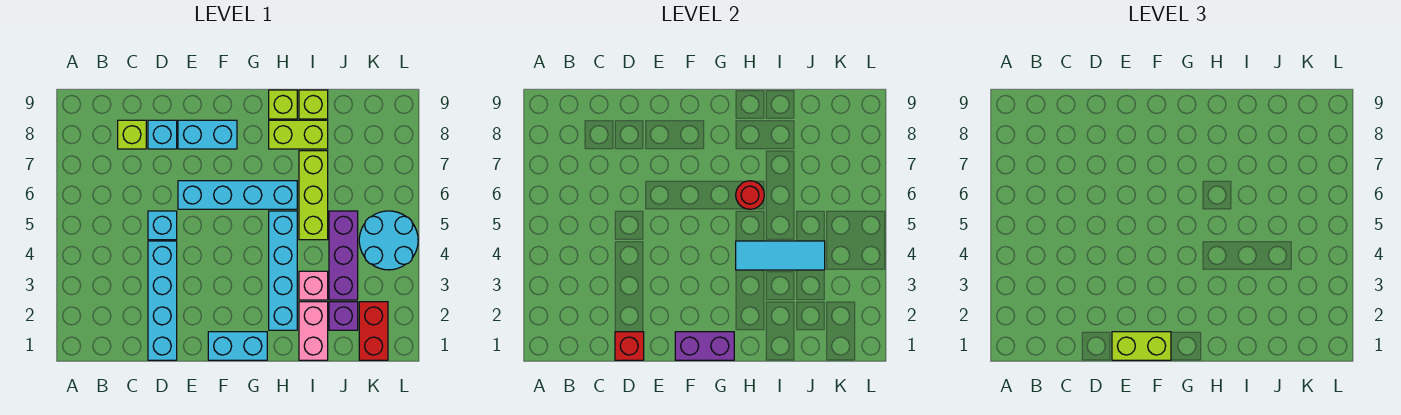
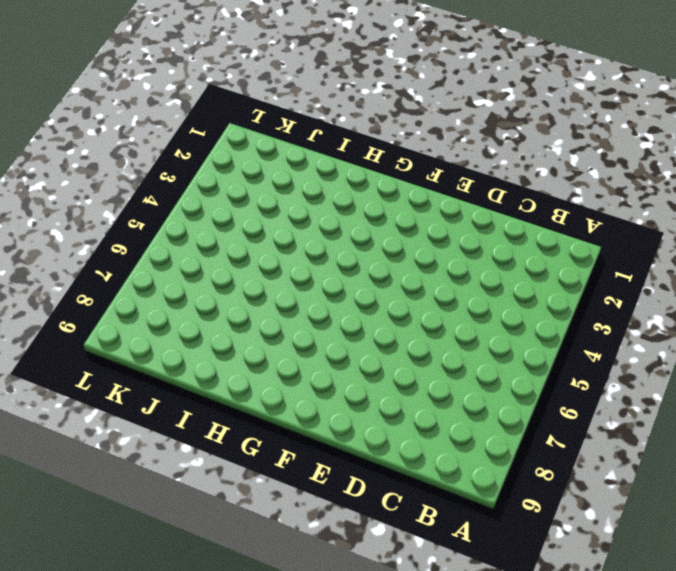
none -> lime brick C8 level 1
none -> cyan brick D1:D4 level 1
none -> cyan brick D5 level 1

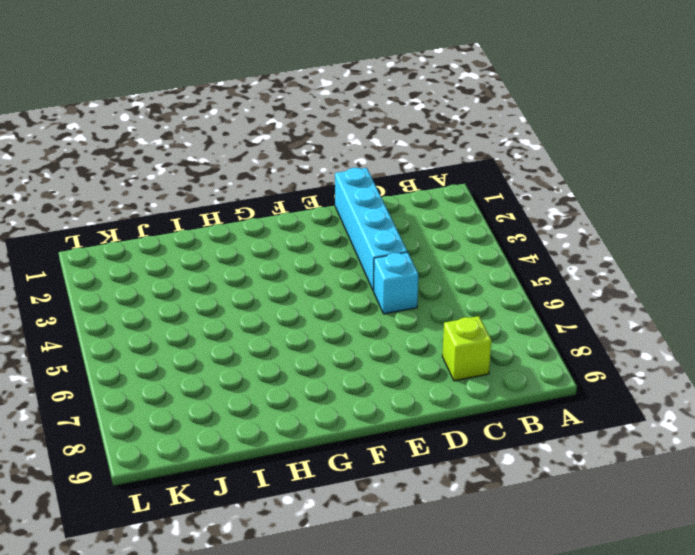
none -> cyan brick D8 level 1
none -> cyan brick E6:H6 level 1
none -> cyan brick E8:F8 level 1

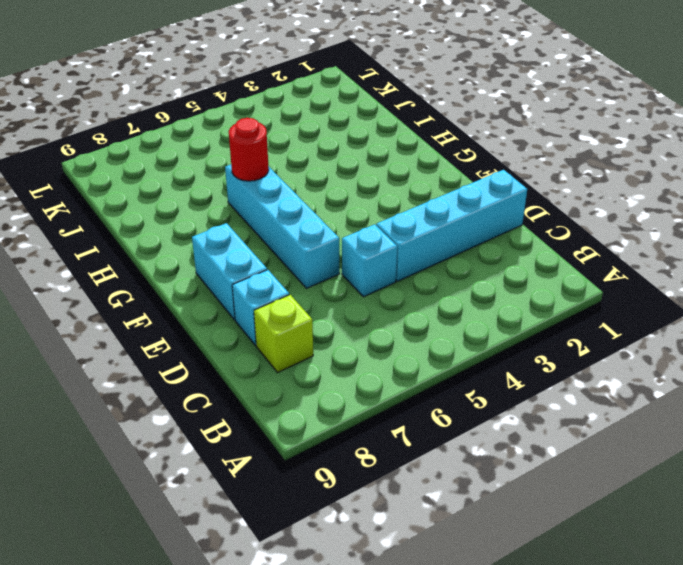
none -> cyan brick F1:G1 level 1
none -> cyan brick H2:H5 level 1
none -> lime brick H8:I8 level 1

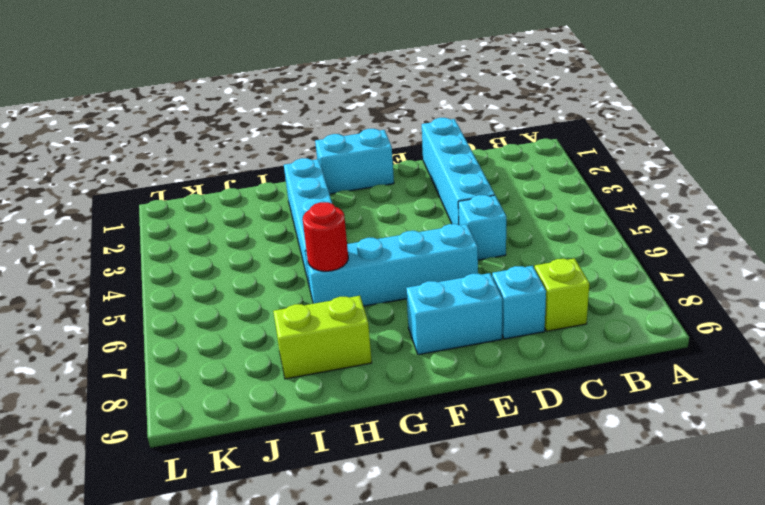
none -> lime brick H9 level 1
none -> pink brick I1:I2 level 1
none -> pink brick I3 level 1

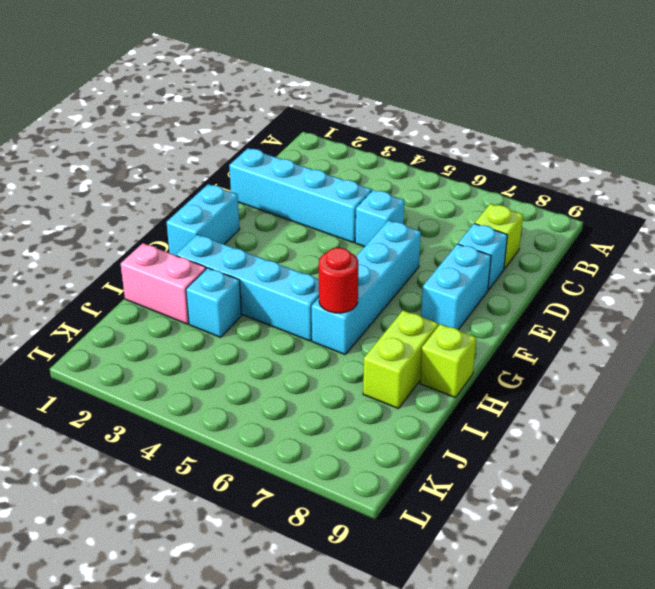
cyan brick I3 level 1 -> pink brick I3 level 1
none -> lime brick I5:I7 level 1
none -> lime brick I9 level 1
none -> purple brick J2 level 1

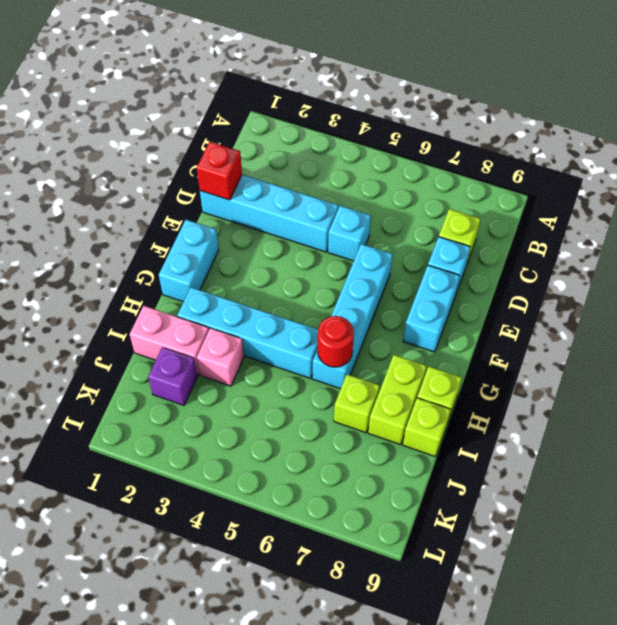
lime brick I7 level 1 -> lime brick I5:I7 level 1
none -> purple brick J3:J5 level 1
none -> red brick K1:K2 level 1
none -> cyan round brick K4:L5 level 1

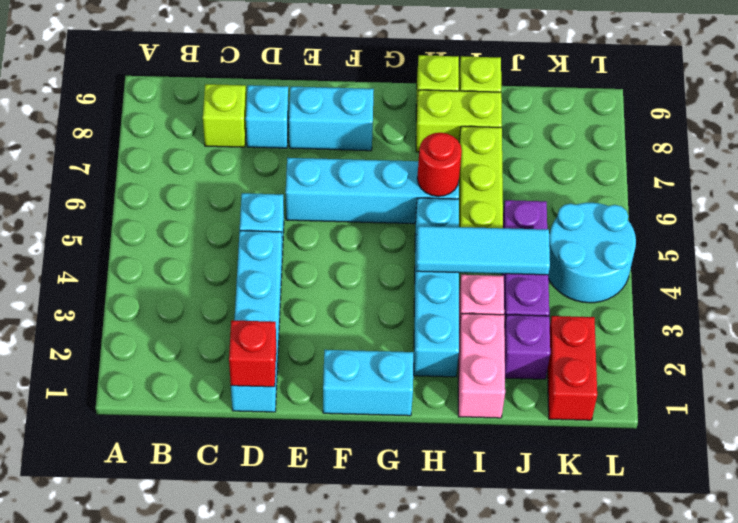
none -> purple brick F1:G1 level 2
none -> lime brick E1:F1 level 3

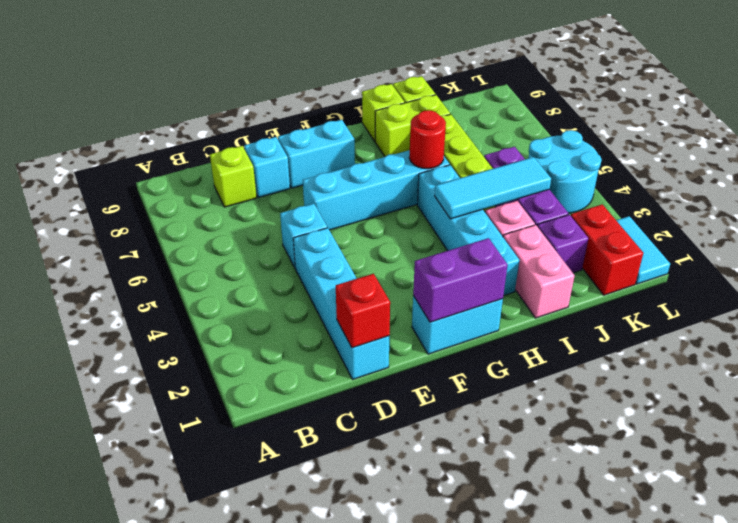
cyan tile L1:L2 level 1 -> none
none -> lime brick E1:F1 level 3

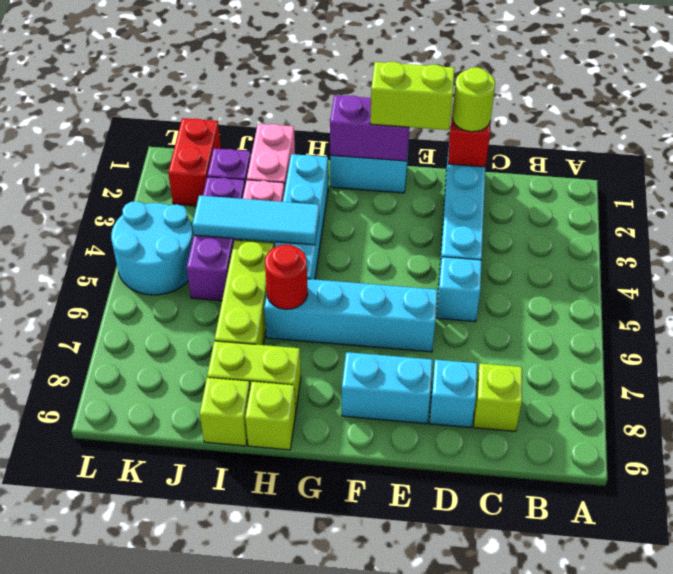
lime round brick D1 level 3 -> none

